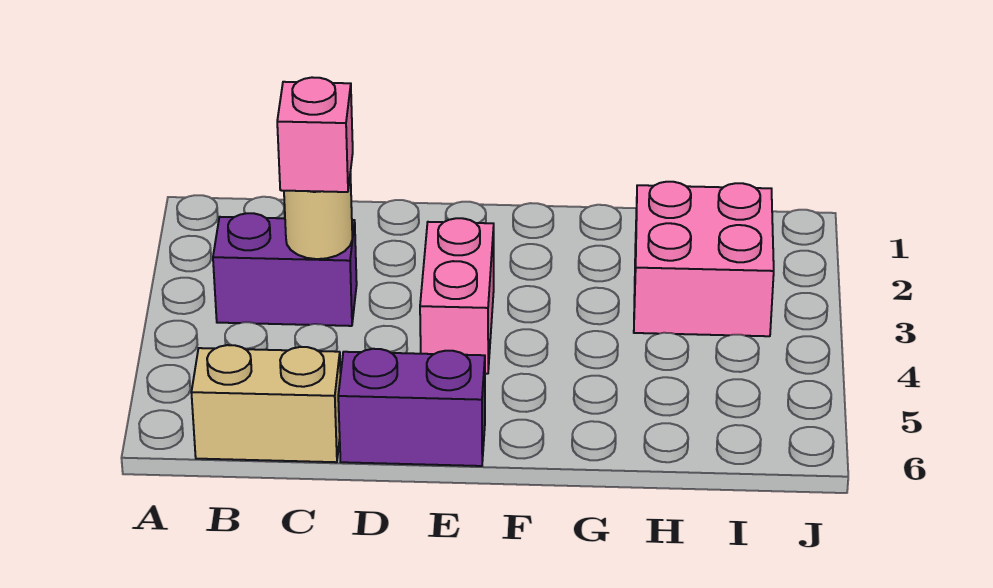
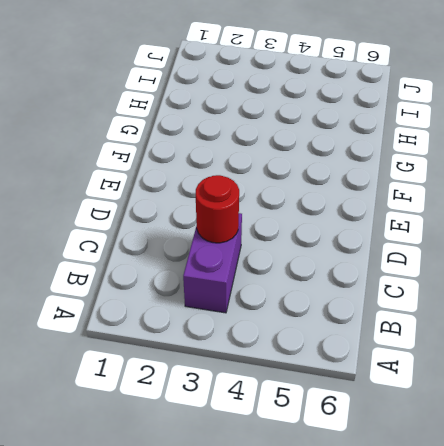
red round brick C3 level 2 -> tan round brick C3 level 2
none -> tan brick B6:C6 level 1
none -> purple brick D6:E6 level 1

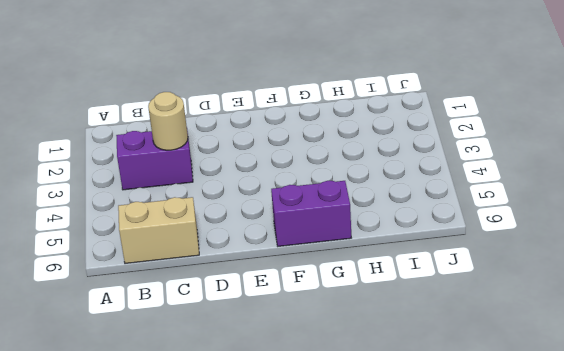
purple brick F6:G6 level 1 -> purple brick D6:E6 level 1
none -> pink brick E3:E4 level 1
none -> pink brick H2:I3 level 1

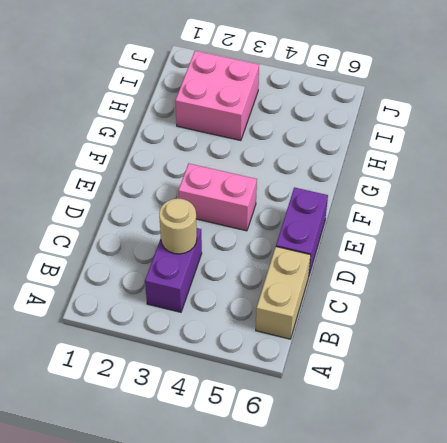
none -> pink brick C3 level 3

